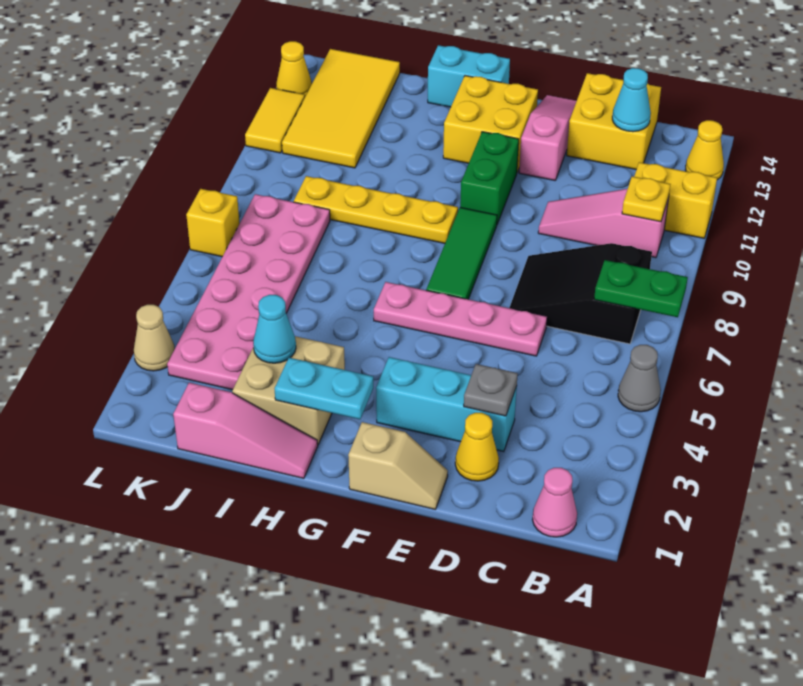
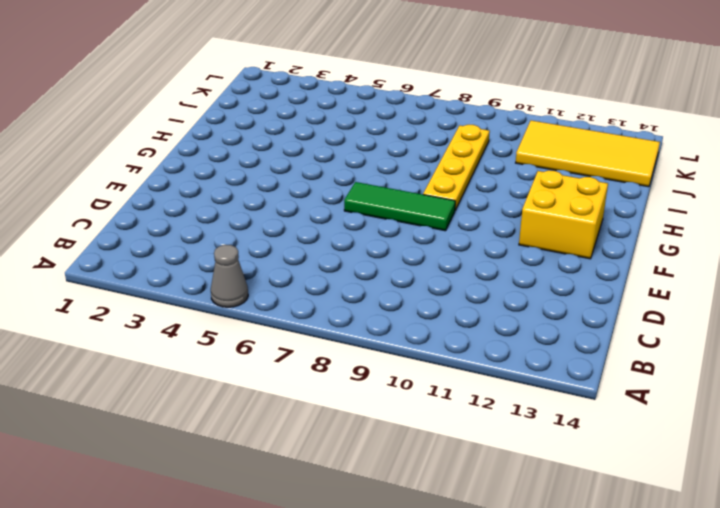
none -> yellow brick A11:B11 level 1
none -> yellow cone A13 level 1
none -> pink cone B1 level 1
none -> black slope B7:D8 level 1 top B

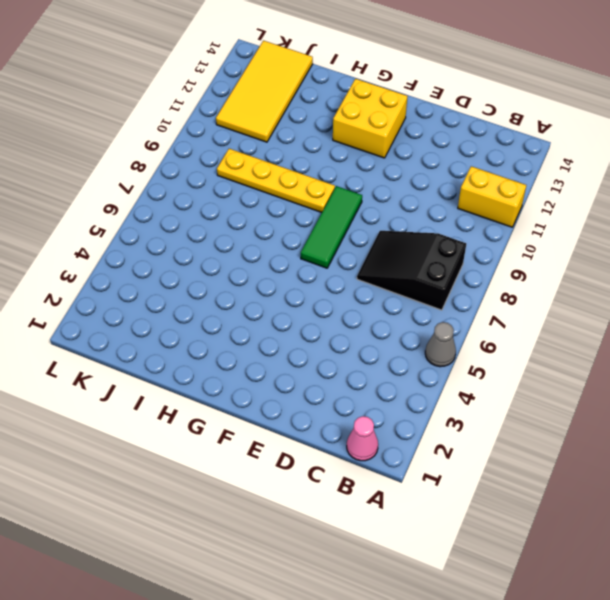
none -> yellow cone A13 level 1
none -> pink slope B10:D10 level 1 top B
none -> yellow brick C13:D14 level 1
none -> yellow cone D2 level 1

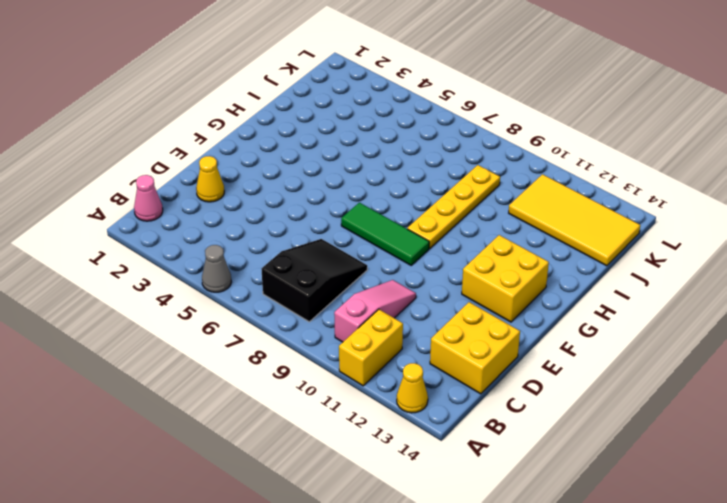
none -> cyan brick D3:F3 level 1
none -> pink plate D6:G6 level 1
none -> tan slope E1:F1 level 1 top F
none -> pink slope E12:E14 level 1 top 12

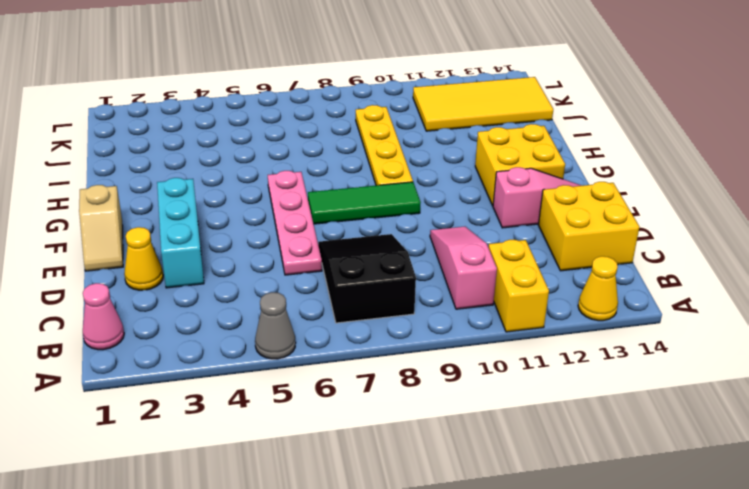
none -> green brick F10:F11 level 1
none -> cyan brick G14:H14 level 1
none -> pink slope H1:J1 level 1 top J
none -> tan brick H2:I3 level 1

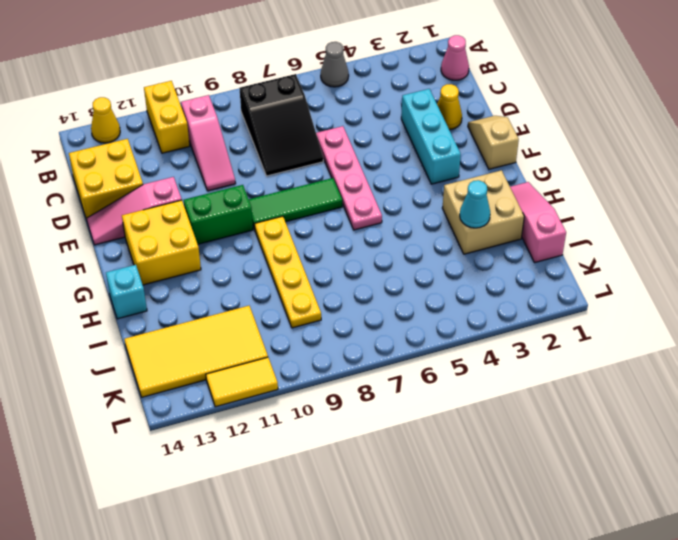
cyan brick H14 level 1 -> cyan brick G14:H14 level 1
none -> pink plate J3:K8 level 1
none -> tan cone L3 level 1
none -> yellow brick L7 level 1
none -> yellow cone L13 level 1

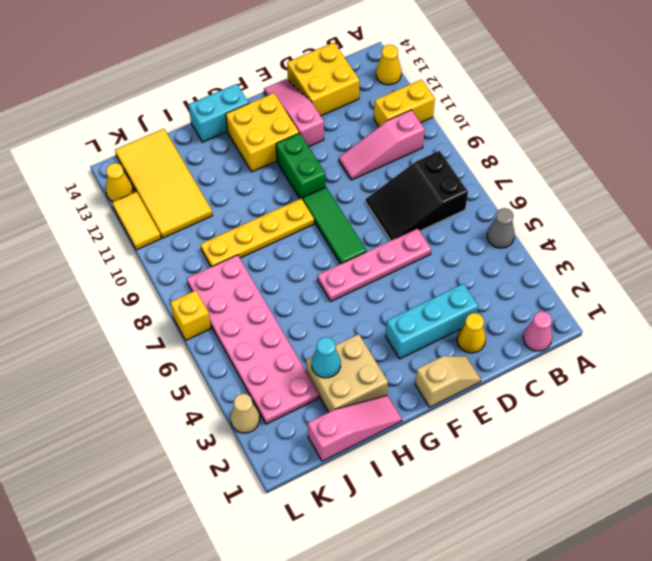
none -> green plate A7:B7 level 2
none -> yellow plate B10 level 2
none -> cyan cone C13 level 2
none -> grey plate D3 level 2

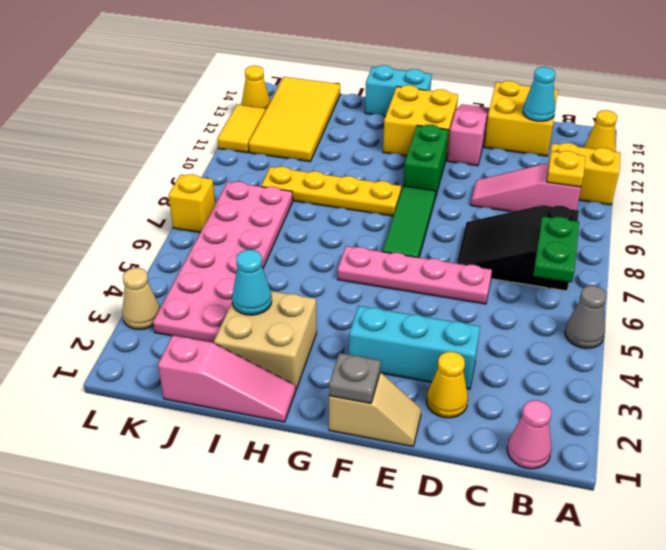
green plate B6:B7 level 2 -> green plate A7:B7 level 2
grey plate F1 level 2 -> grey plate D3 level 2
none -> cyan plate G2:H2 level 2

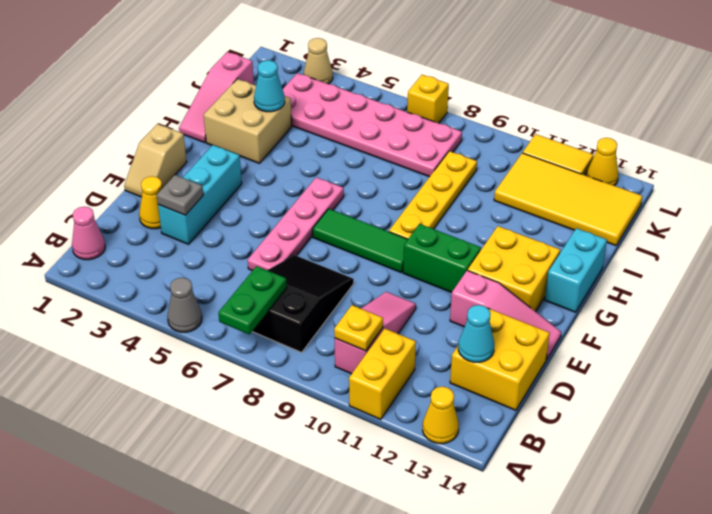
none -> cyan plate G2:H2 level 2

